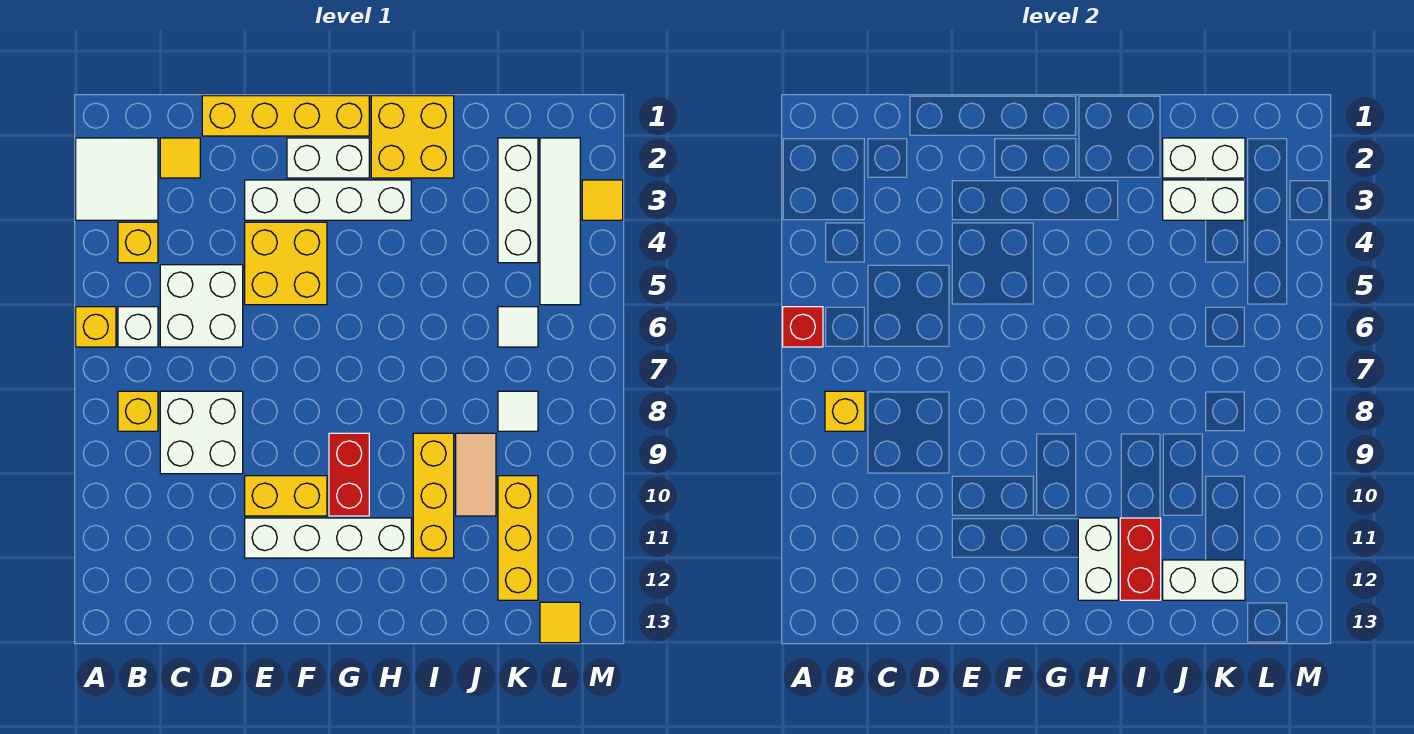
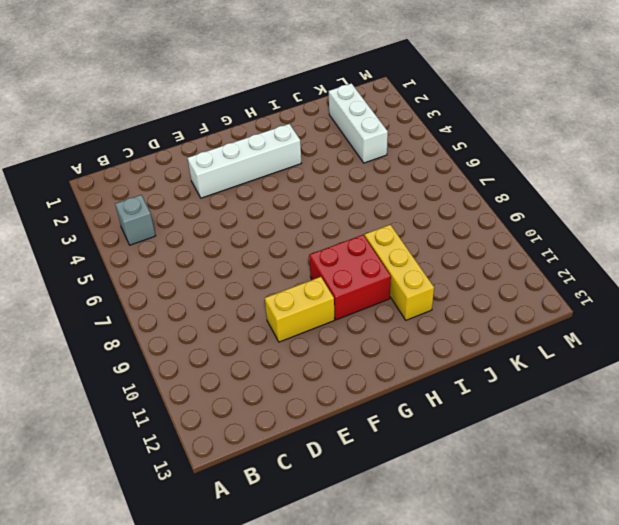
grey brick B4 level 1 -> yellow brick B4 level 1
red brick G9:H10 level 1 -> red brick G9:G10 level 1
none -> white tile A2:B3 level 1
none -> yellow brick A6 level 1
none -> white brick B6 level 1
none -> yellow brick B8 level 1

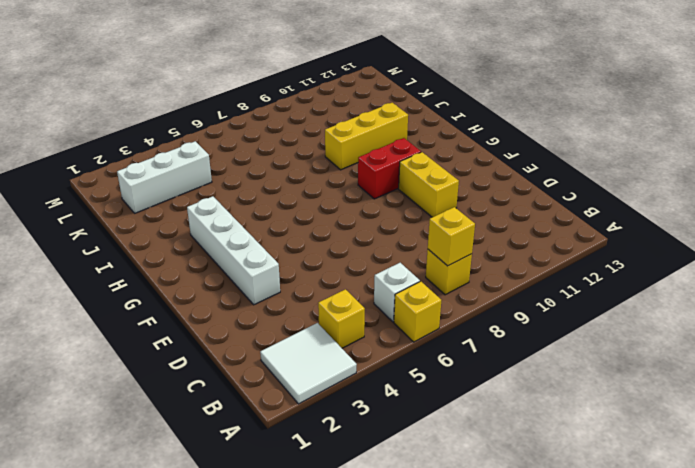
none -> yellow tile C2 level 1
none -> white brick C5:D6 level 1
none -> white brick C8:D9 level 1
none -> yellow brick D1:G1 level 1

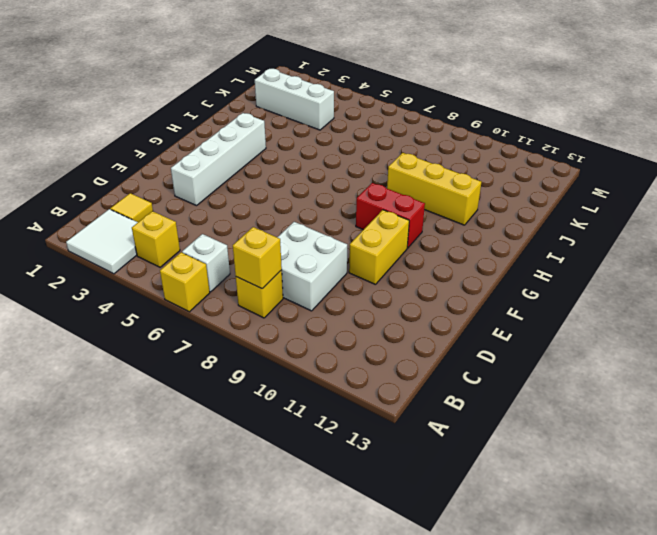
none -> white brick C5:D6 level 1
none -> yellow brick D1:G1 level 1
none -> yellow brick E4:F5 level 1
none -> white brick E11:H11 level 1

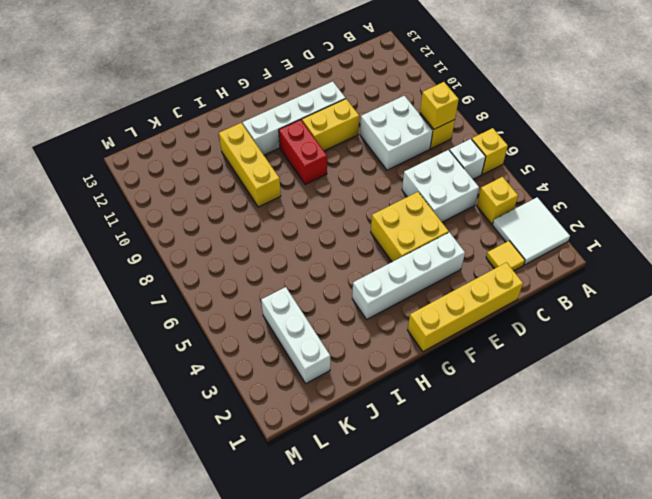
none -> white brick F2:G2 level 1
none -> yellow brick H1:I2 level 1
none -> tan tile J9:J10 level 1
none -> white tile K6 level 1

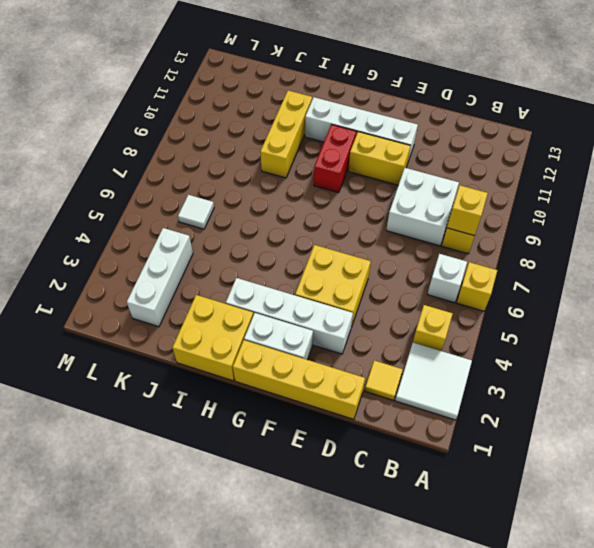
none -> white brick C5:D6 level 1
none -> tan tile J9:J10 level 1
none -> white tile K8 level 1
none -> yellow brick K10:K12 level 1

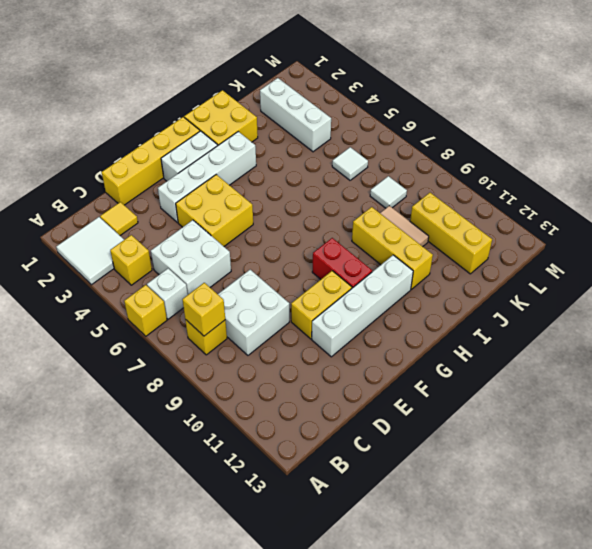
none -> white tile L2:L5 level 1
none -> yellow tile L13 level 1
none -> yellow tile M3 level 1
none -> red brick A6 level 2

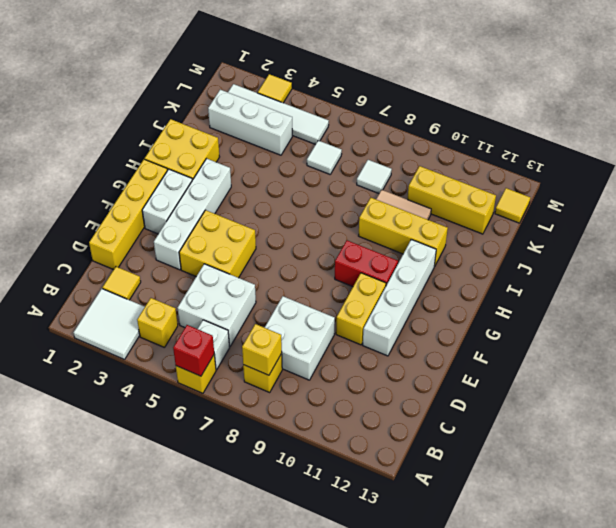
none -> white brick H11:H12 level 2
none -> red brick I11:I12 level 2
none -> white brick J2:K2 level 2
none -> white brick J3:K3 level 2

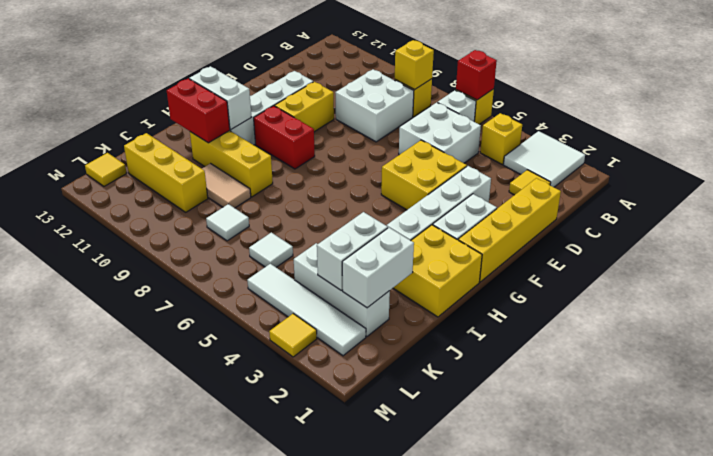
none -> white brick J12:K12 level 2

